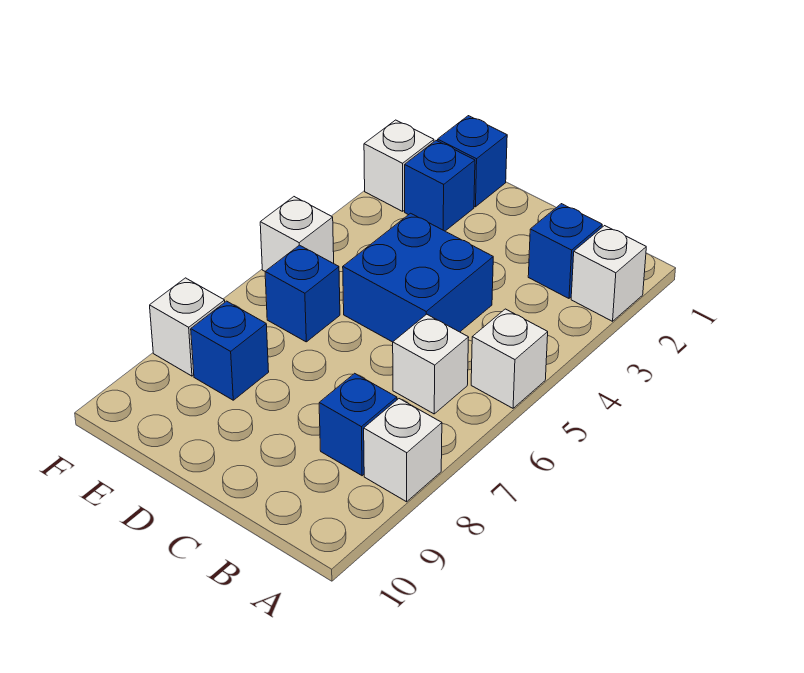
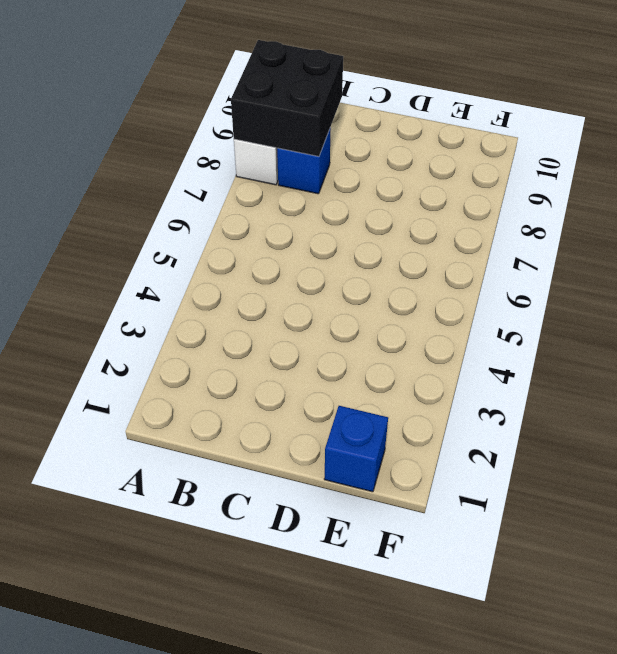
black brick A8:B9 level 2 -> none
none -> white brick A2 level 1
none -> white brick A5 level 1
none -> blue brick B2 level 1

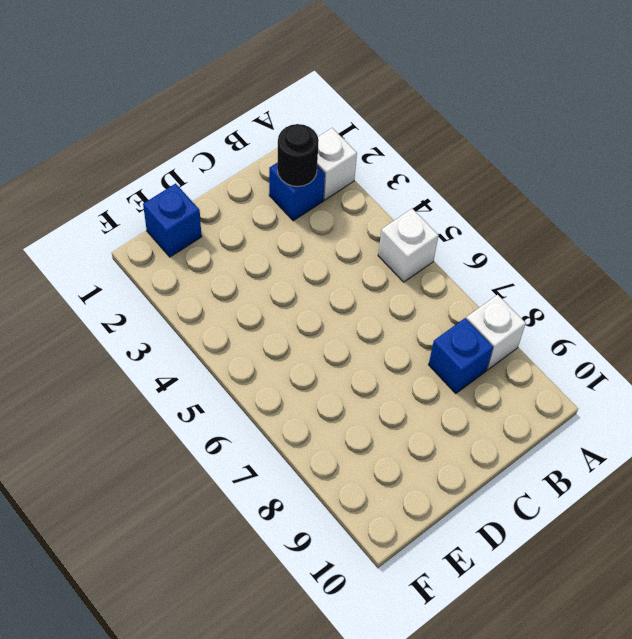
black round brick B2 level 2 -> none
none -> white brick B6 level 1
none -> blue brick C4:D5 level 1
none -> blue brick E2 level 1

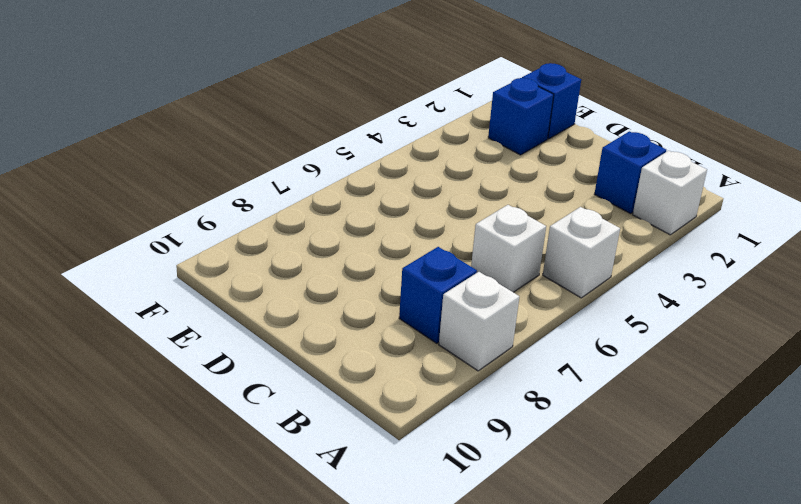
none -> blue brick C4:D5 level 1
none -> blue brick E6 level 1
none -> blue brick E8 level 1

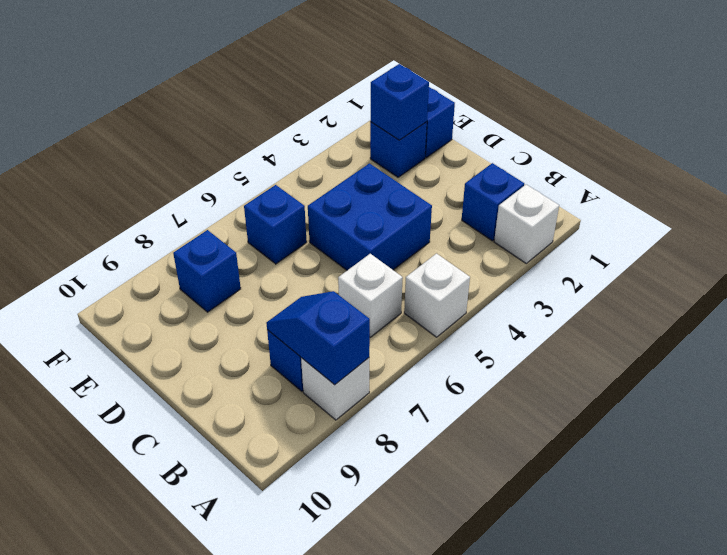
blue slope A8:B8 level 2 top A -> none
blue brick E2 level 2 -> none
none -> white brick F2 level 1
none -> white brick F5 level 1
none -> white brick F8 level 1

